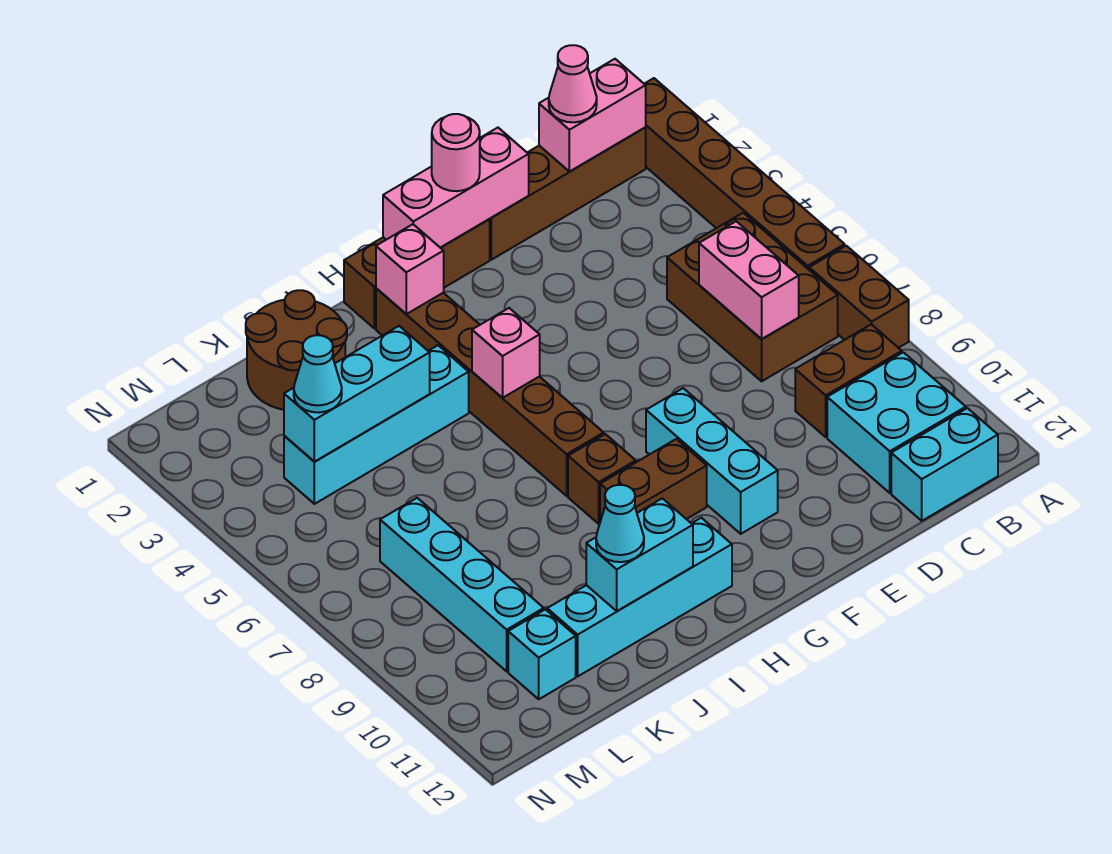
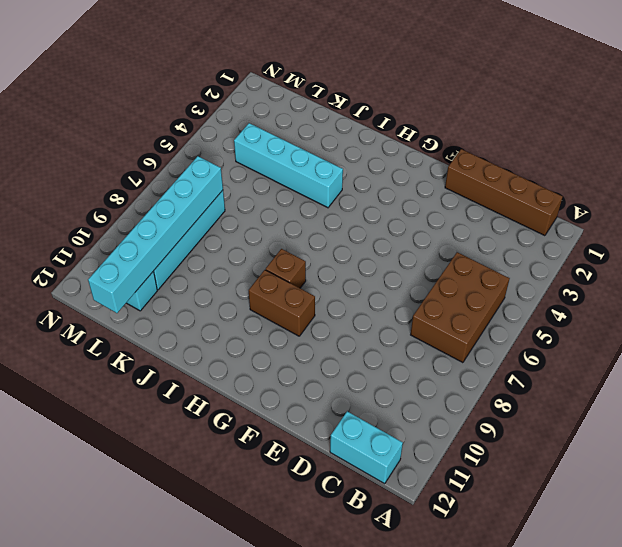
cyan brick L7:L12 level 2 -> none
none -> brown brick A1:A6 level 1
none -> brown brick A7:A8 level 1
none -> brown brick B9:C9 level 1

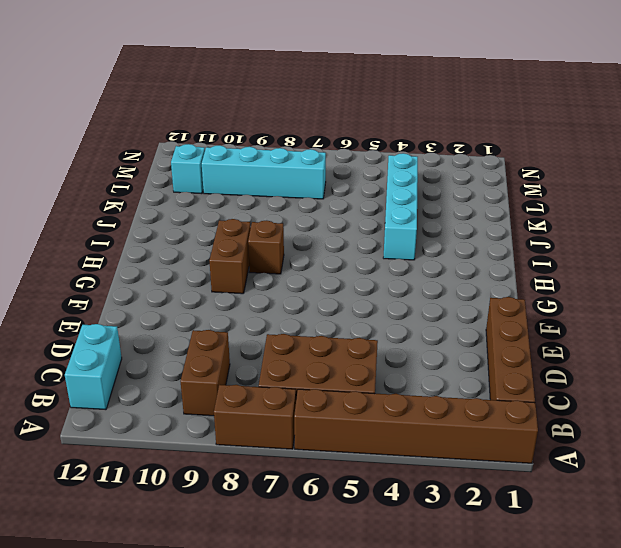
none -> cyan brick B10:C11 level 1
none -> brown brick F1:H1 level 1
none -> cyan brick F8:F10 level 1

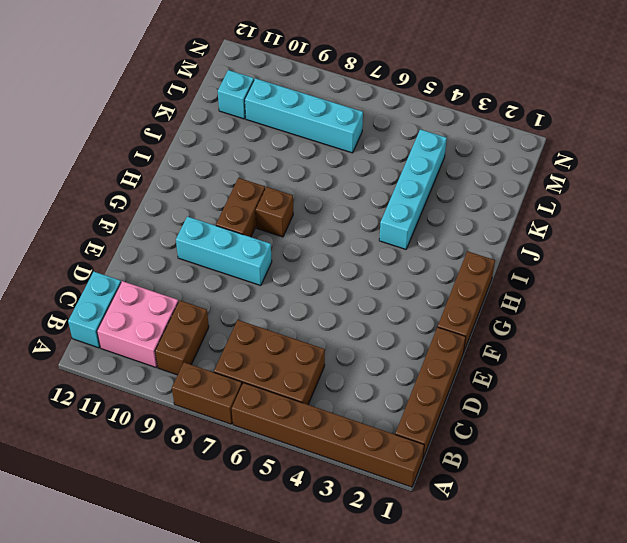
pink brick B10:C11 level 1 -> cyan brick B10:C11 level 1
none -> brown brick H2:H7 level 1
none -> cyan brick H11:K11 level 1
none -> brown round brick J1:K2 level 1

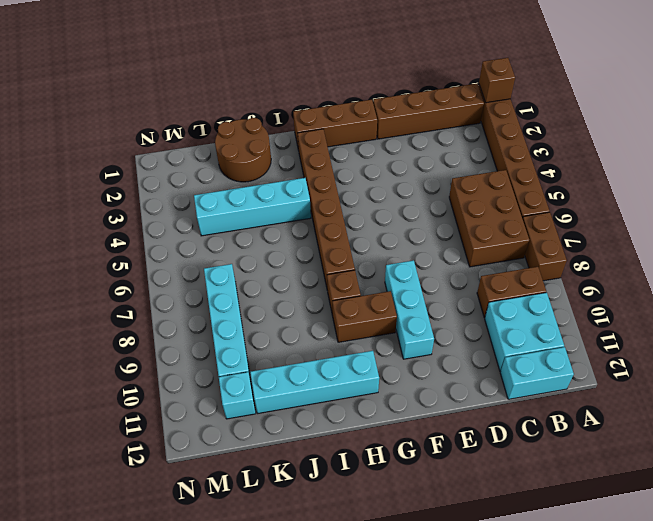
brown brick A1 level 2 -> none
none -> pink brick B1:C1 level 2
none -> pink brick C6:C7 level 2
none -> pink brick E1:G1 level 2

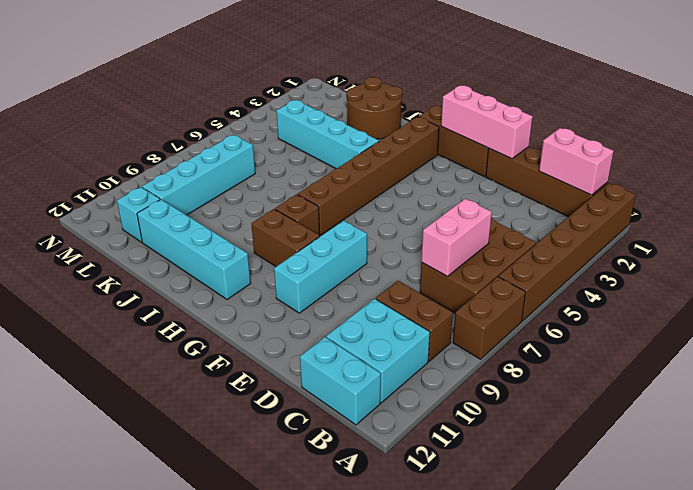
none -> pink brick H2 level 2
none -> pink brick H5 level 2
none -> cyan brick I11:J11 level 2

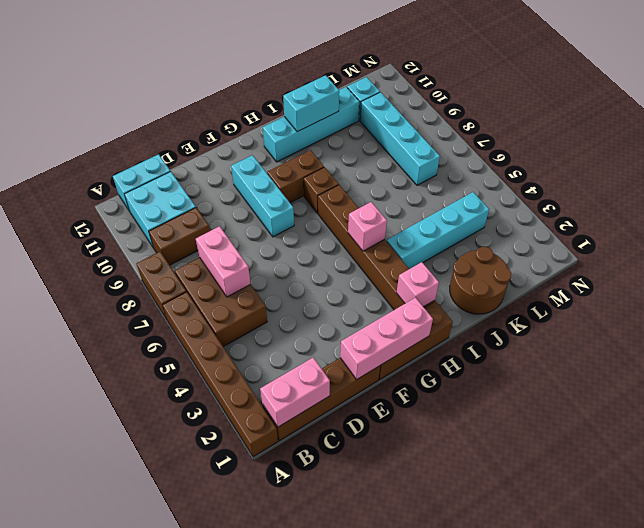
none -> cyan brick J4:L4 level 2
none -> pink cone C1 level 3
none -> pink round brick F1 level 3

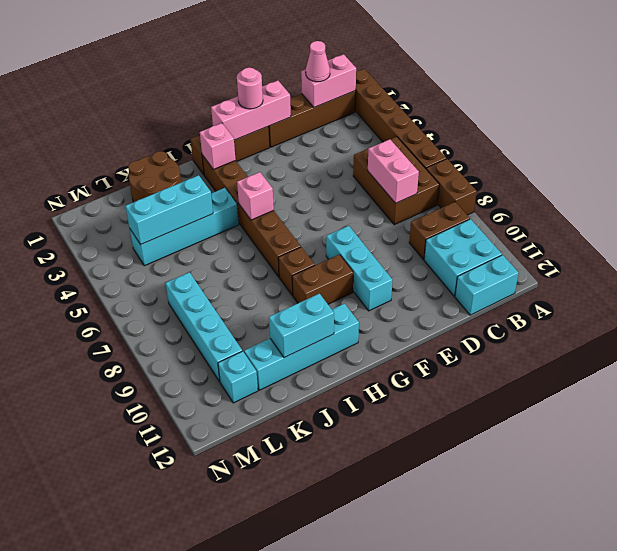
none -> cyan cone J11 level 3
none -> cyan cone L4 level 3

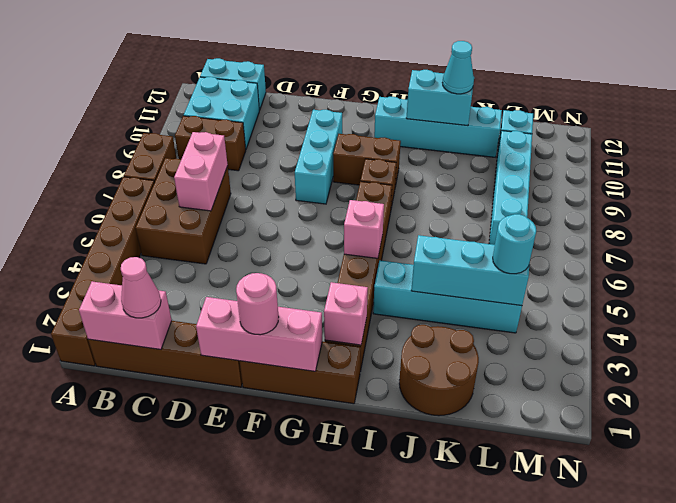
cyan round brick L4 level 3 -> cyan cone L4 level 3

